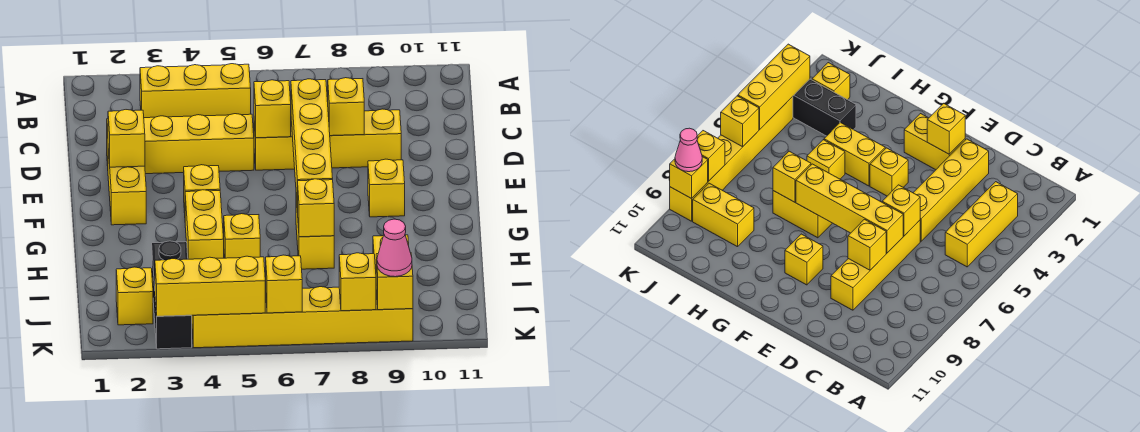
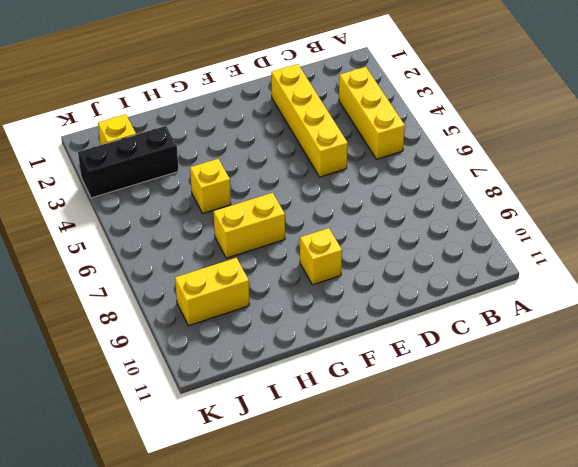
none -> yellow brick D6:D9 level 1
none -> yellow brick E2:F2 level 1
none -> yellow brick F4 level 1

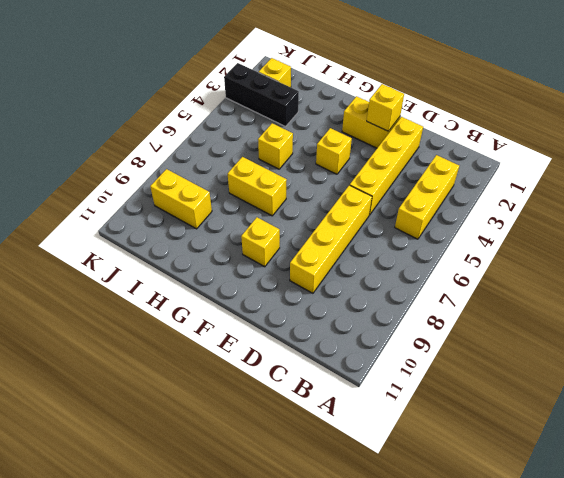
none -> yellow brick G4:H4 level 1
none -> yellow brick K4:K9 level 1
none -> yellow brick D6 level 2

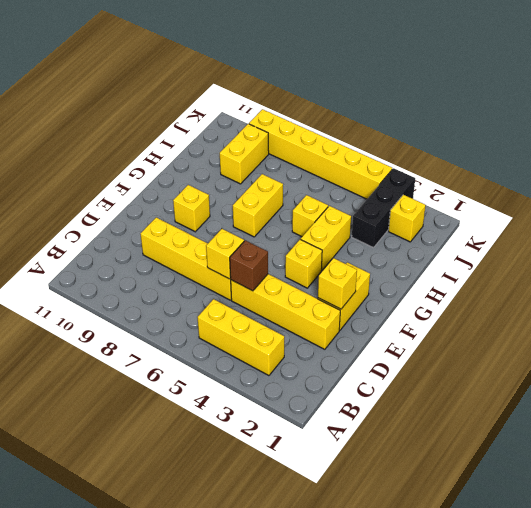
brown brick D5 level 2 -> none
none -> yellow brick D7:G7 level 2
none -> yellow brick D8 level 2
none -> yellow brick H7 level 2

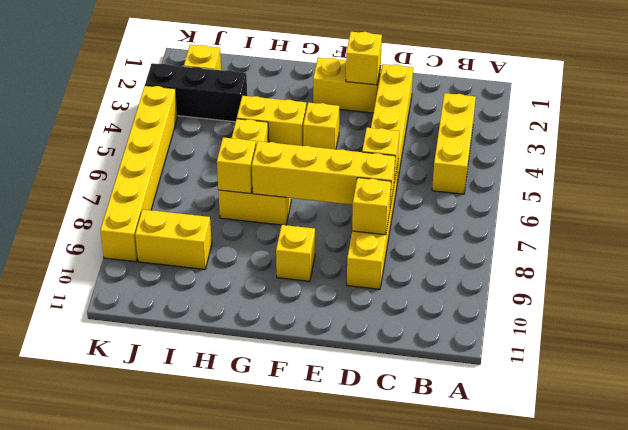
none -> yellow brick K3:K5 level 2
none -> yellow brick K6 level 2
none -> yellow brick K8 level 2

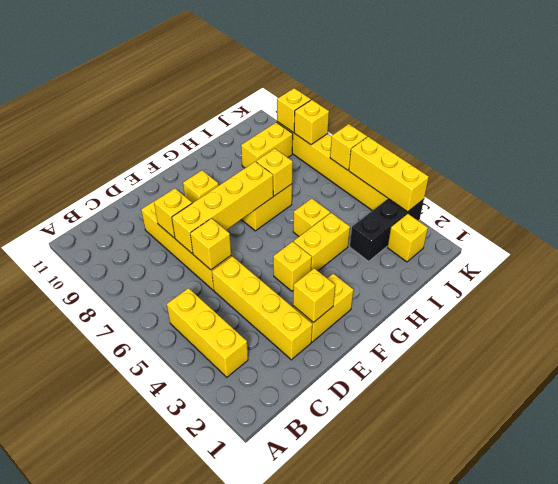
none -> pink cone K9 level 3

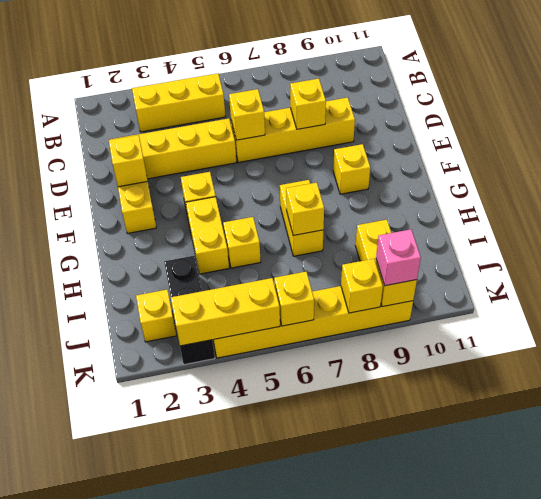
pink brick K9 level 3 -> pink cone K9 level 3
none -> yellow brick D7:G7 level 2

